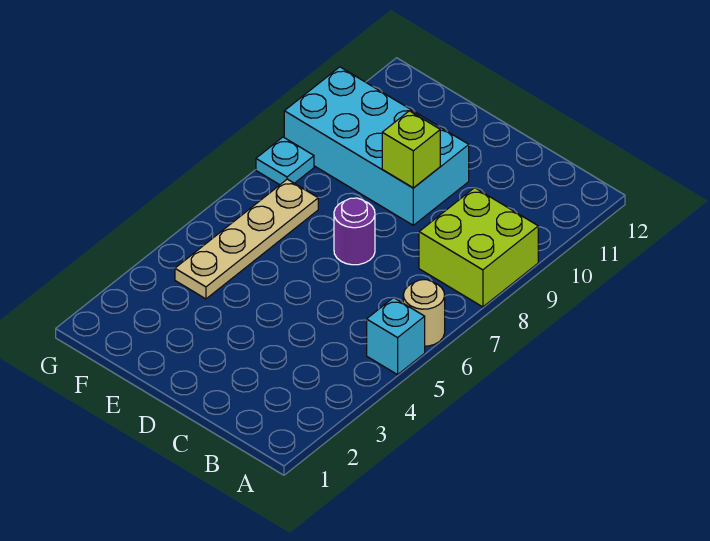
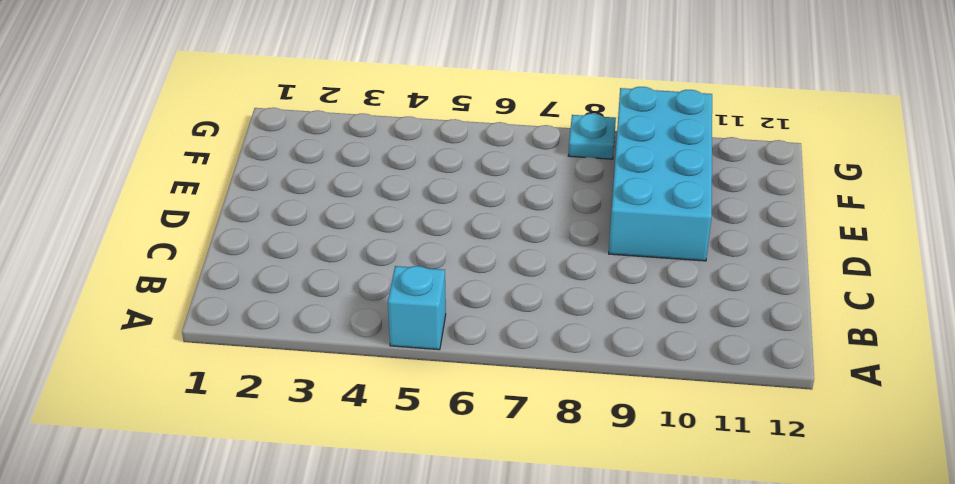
none -> tan round brick A6 level 1
none -> lime brick A8:B9 level 1

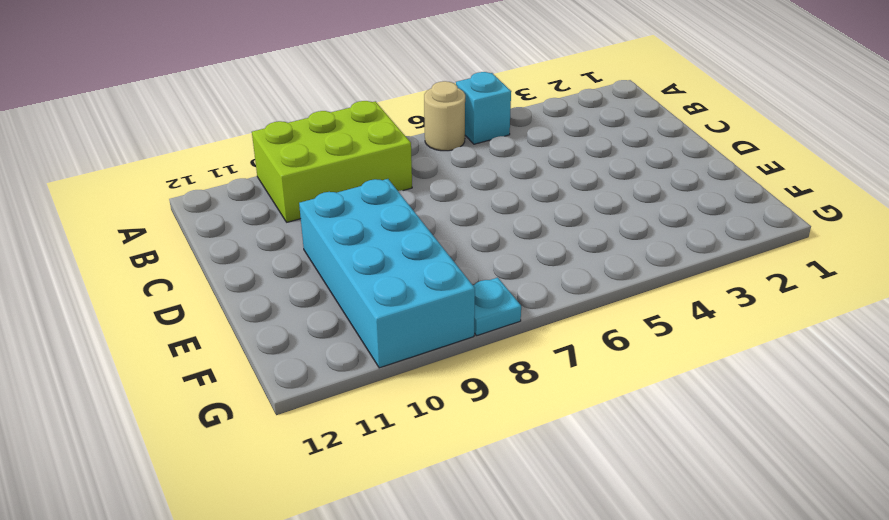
lime brick A8:B10 level 1 -> lime brick A8:B9 level 1
none -> purple round brick D7 level 1
none -> tan plate F4:F7 level 1

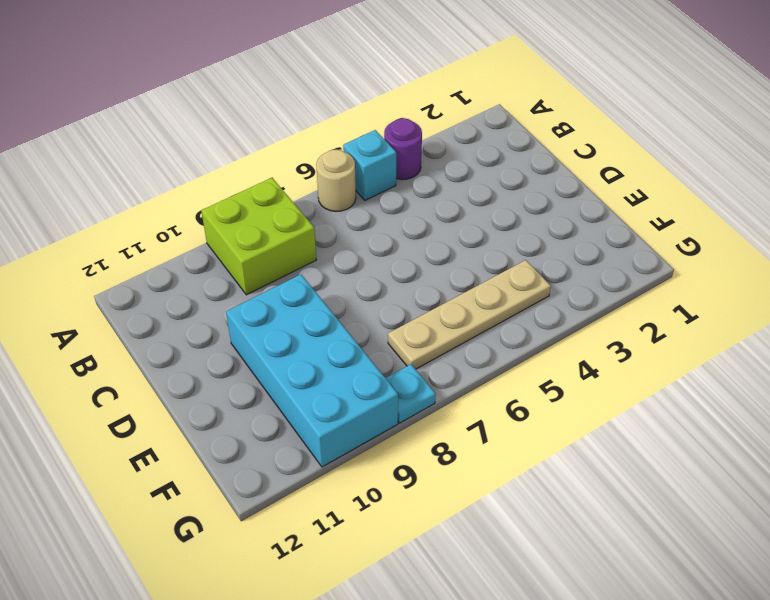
purple round brick A4 level 1 -> purple round brick D7 level 1
none -> lime brick D9 level 2

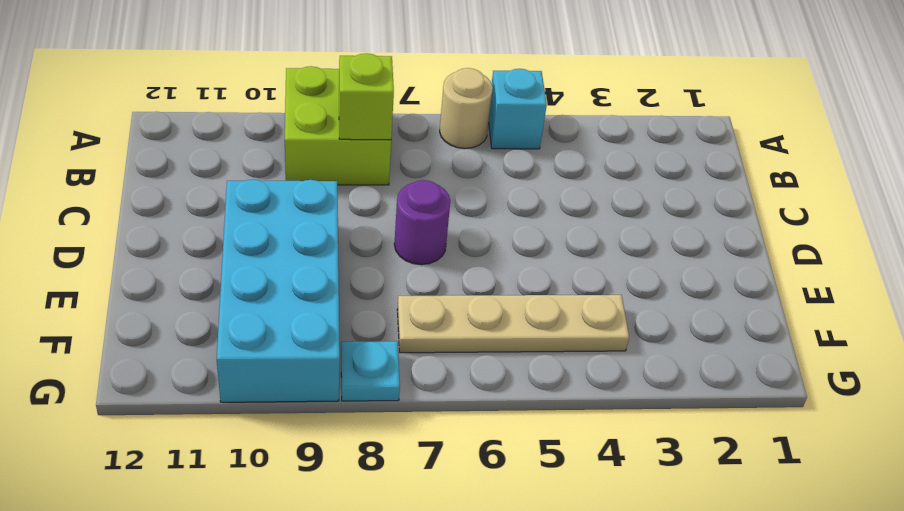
lime brick B8 level 2 -> lime brick D9 level 2

